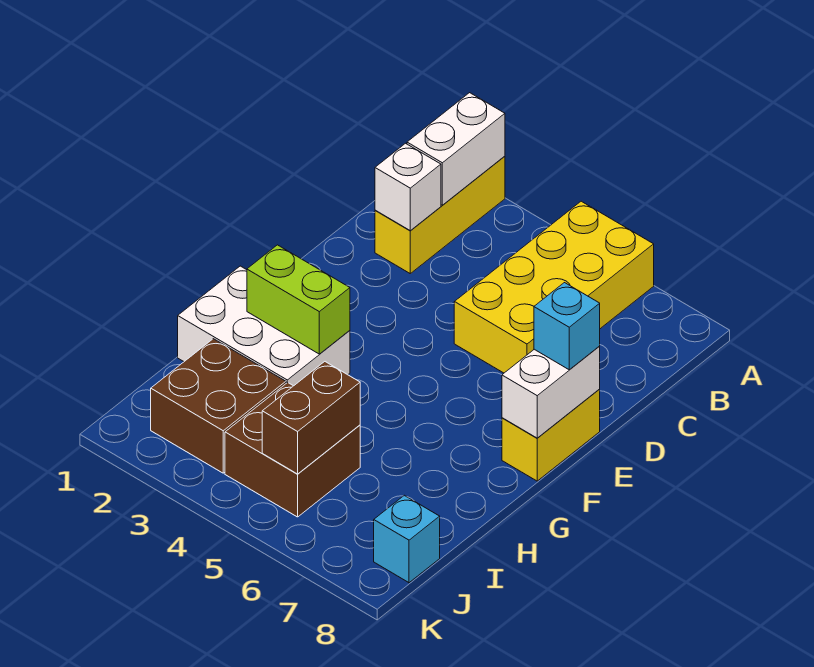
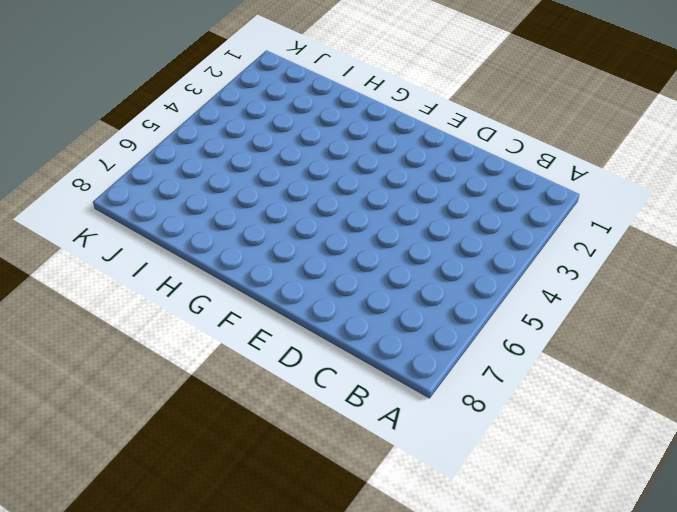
none -> yellow brick A2:C2 level 1
none -> yellow brick A5:D6 level 1
none -> yellow brick E8:F8 level 1

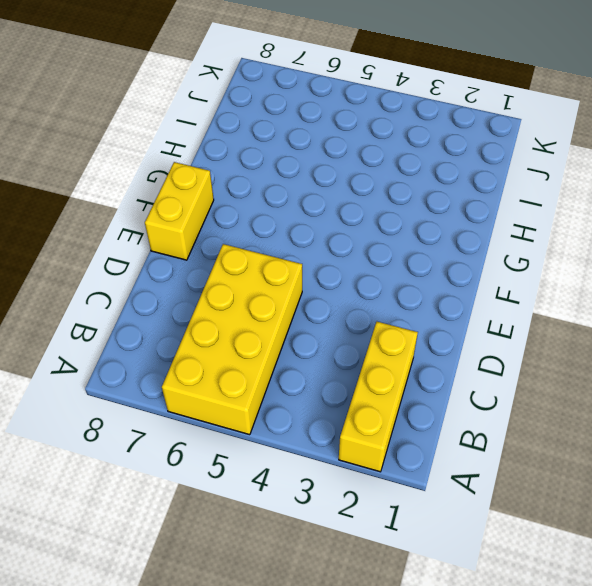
none -> white brick G1:H3 level 1
none -> brown brick I2:J3 level 1
none -> brown brick I4:J5 level 1

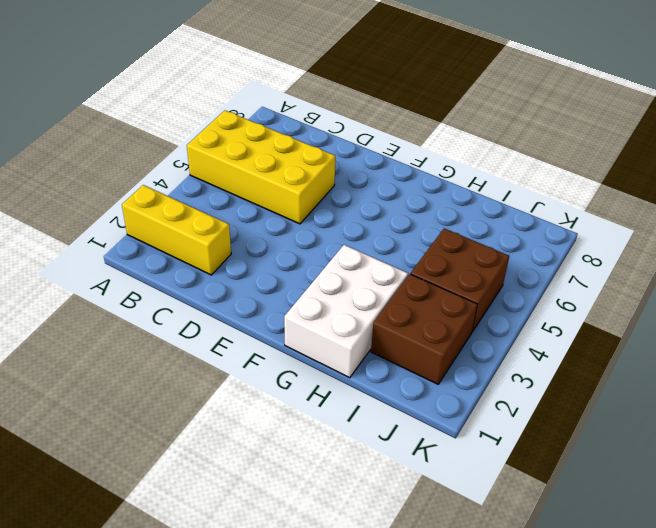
none -> yellow brick E8:F8 level 1
none -> cyan brick J8 level 1
none -> white brick A2:B2 level 2

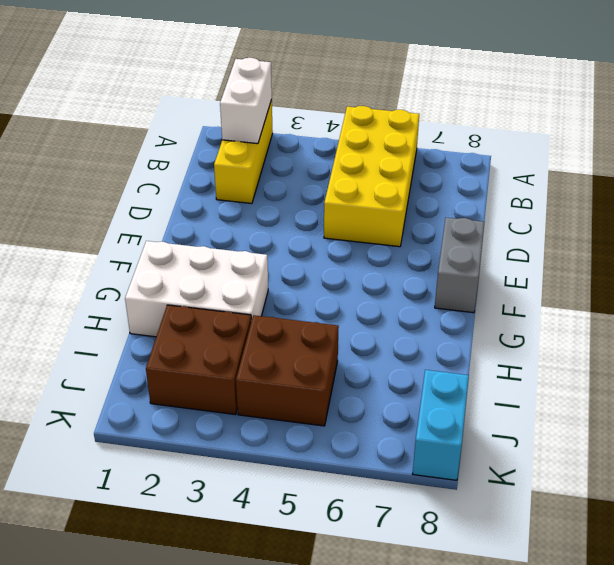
grey brick E8:F8 level 1 -> yellow brick E8:F8 level 1
cyan brick J8:K8 level 1 -> cyan brick J8 level 1
none -> white brick C2 level 2
none -> white brick E8:F8 level 2
none -> lime brick G2:G3 level 2

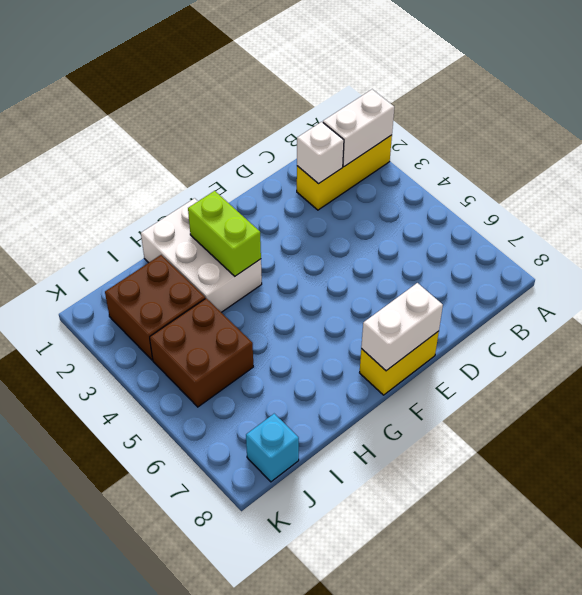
none -> yellow brick A5:D6 level 1
none -> brown brick I5:J5 level 2
none -> cyan brick E8 level 3

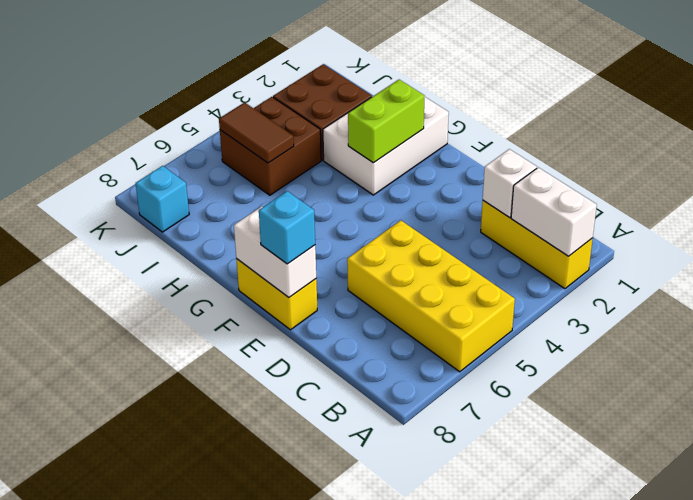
brown tile I5:J5 level 2 -> brown brick I5:J5 level 2

